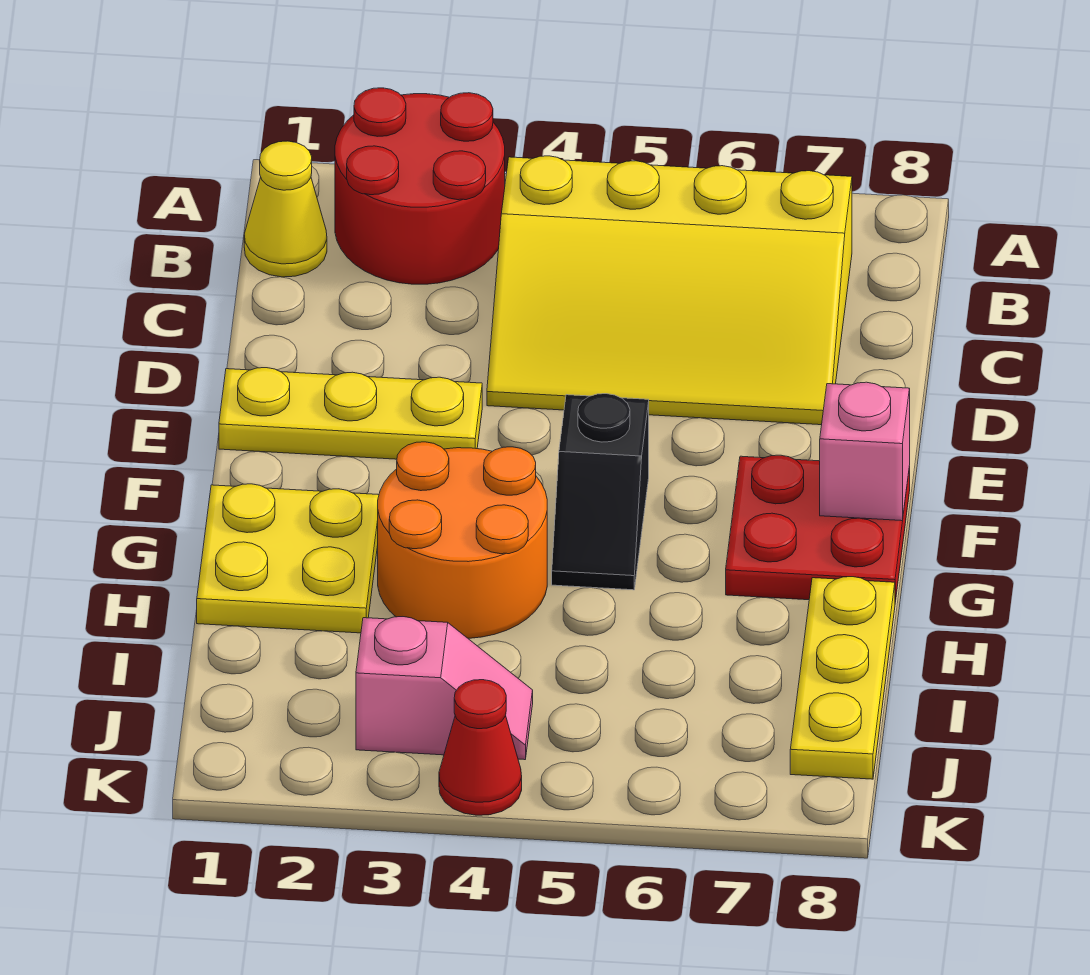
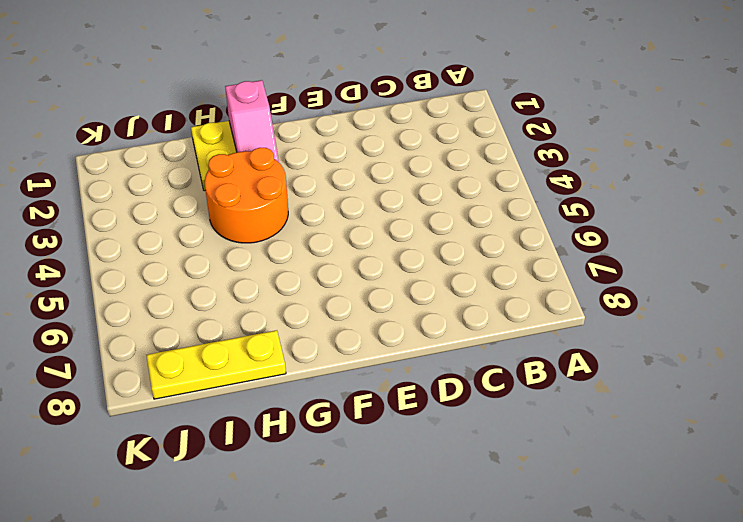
pink slope G1:G2 level 2 top 1 -> pink slope J3:J4 level 1 top 3
none -> red round brick A2:B3 level 1
none -> yellow cone B1 level 1
none -> yellow slope B4:D7 level 1 top B

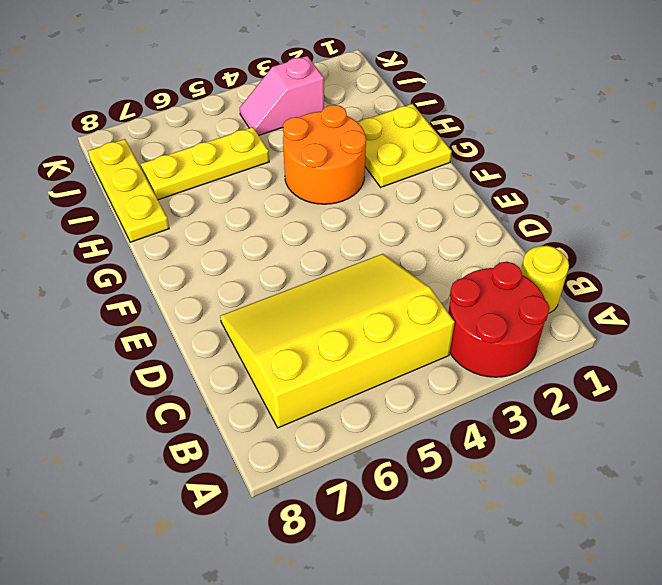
yellow round brick B1 level 1 -> yellow cone B1 level 1
yellow plate I5:I7 level 1 -> yellow plate E1:E3 level 1
none -> black slope F5:G5 level 1 top F
none -> red plate F7:G8 level 1
none -> red cone K4 level 1

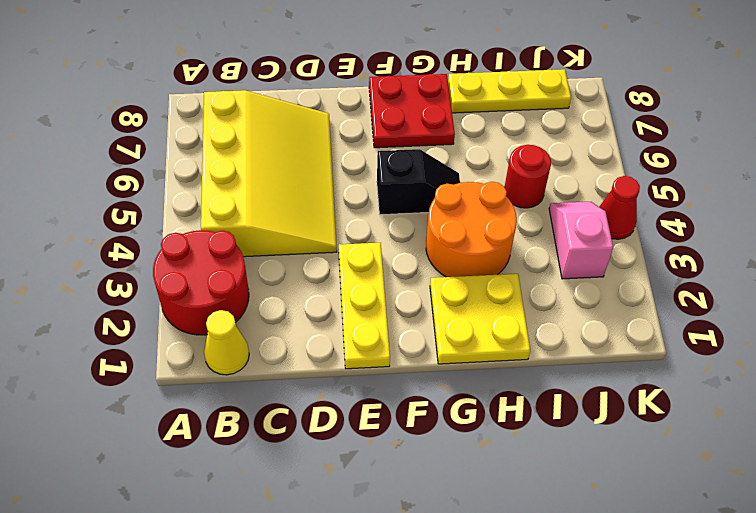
red round brick I5 level 1 -> none
none -> pink brick F8 level 2

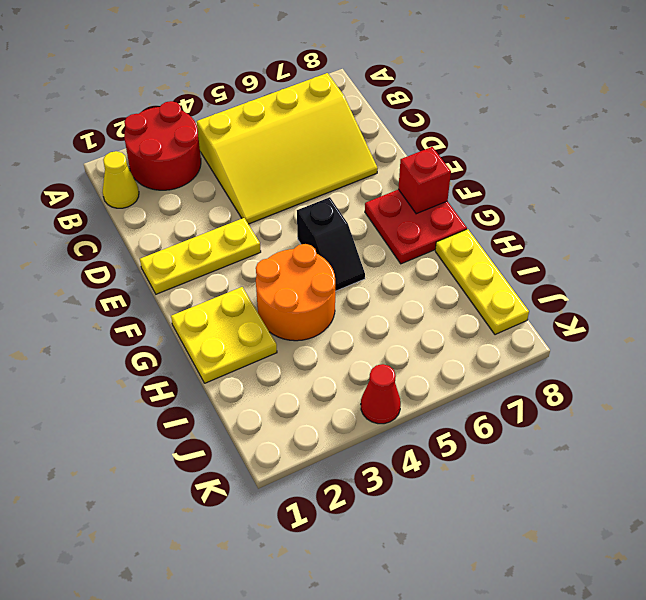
red brick F8 level 2 -> pink brick F8 level 2
none -> pink slope J3:J4 level 1 top 3

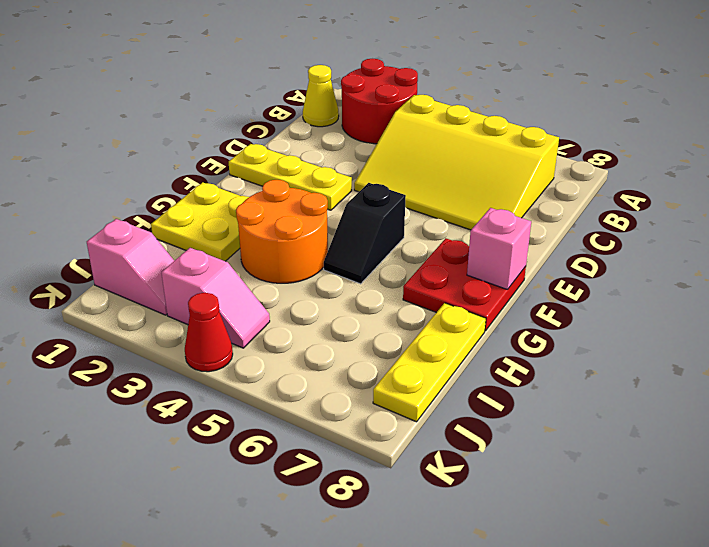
pink slope J1:J2 level 1 top 1 -> none

